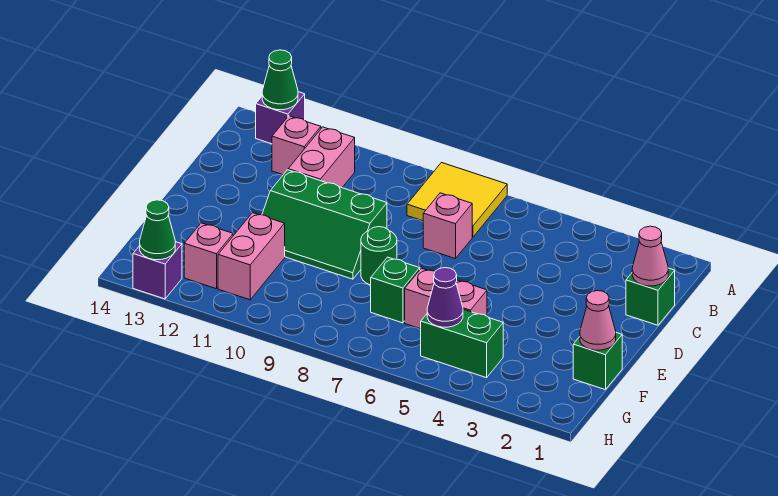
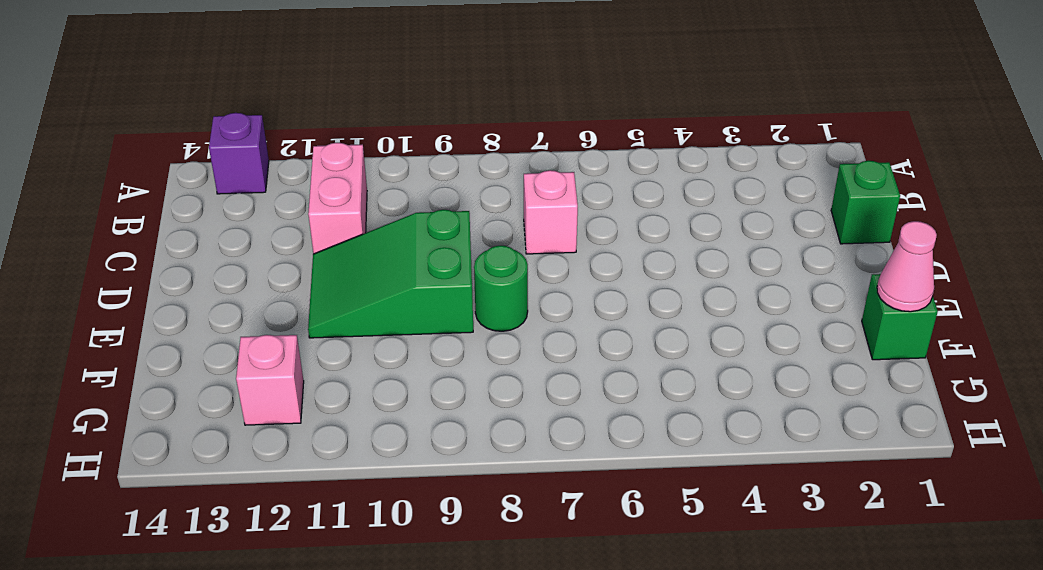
green slope D9:E11 level 1 top 9 -> green slope D9:E11 level 1 top D
none -> yellow tile A7:B8 level 1
none -> pink brick B12 level 1
none -> pink brick F5:F6 level 1

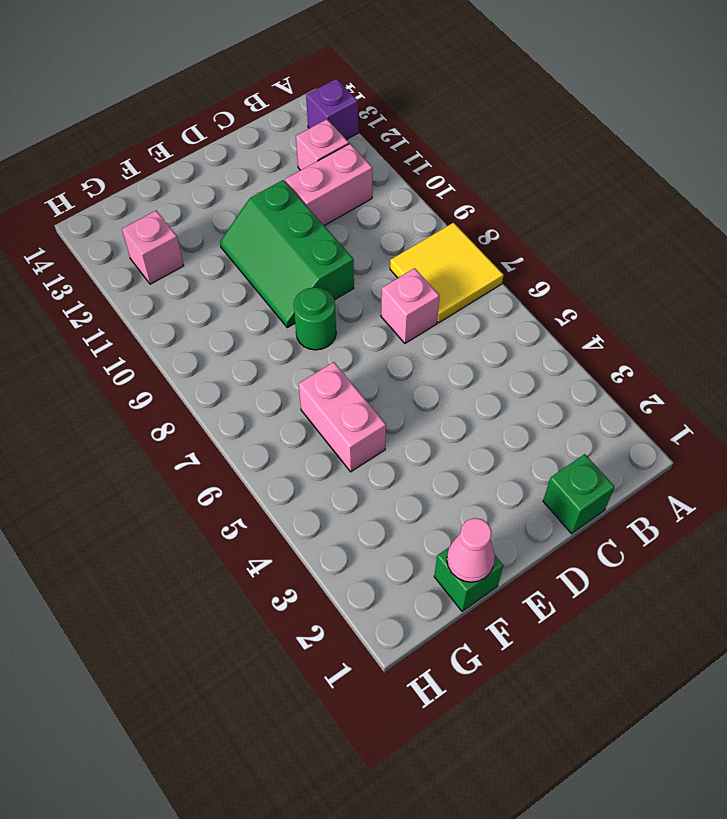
none -> green brick F7 level 1
none -> pink brick F11:G11 level 1
none -> green brick G4:G5 level 1

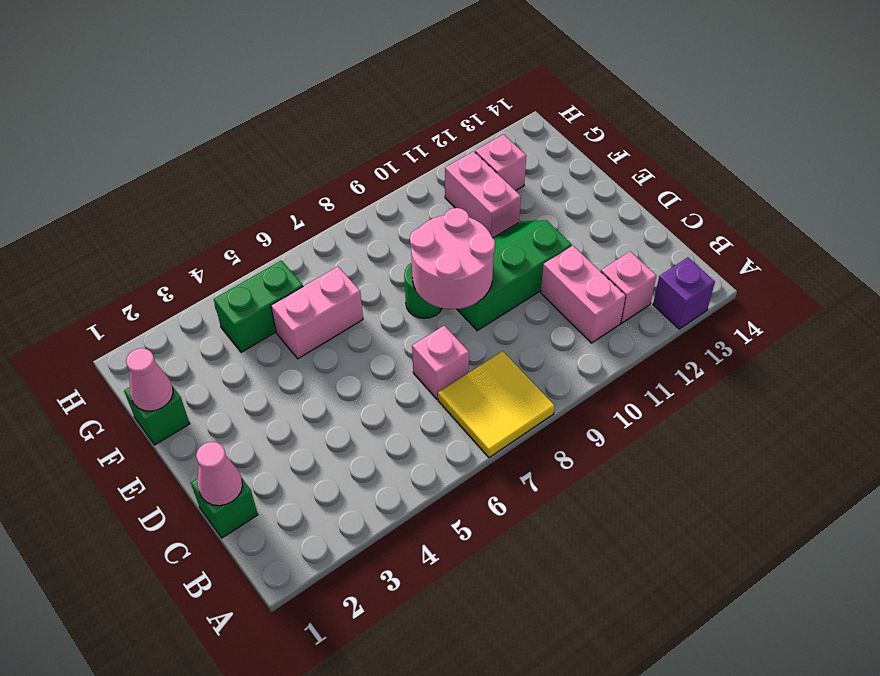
pink round brick D8:E9 level 2 -> none
none -> green brick F7 level 1
none -> purple brick H13 level 1
none -> green cone A13 level 2

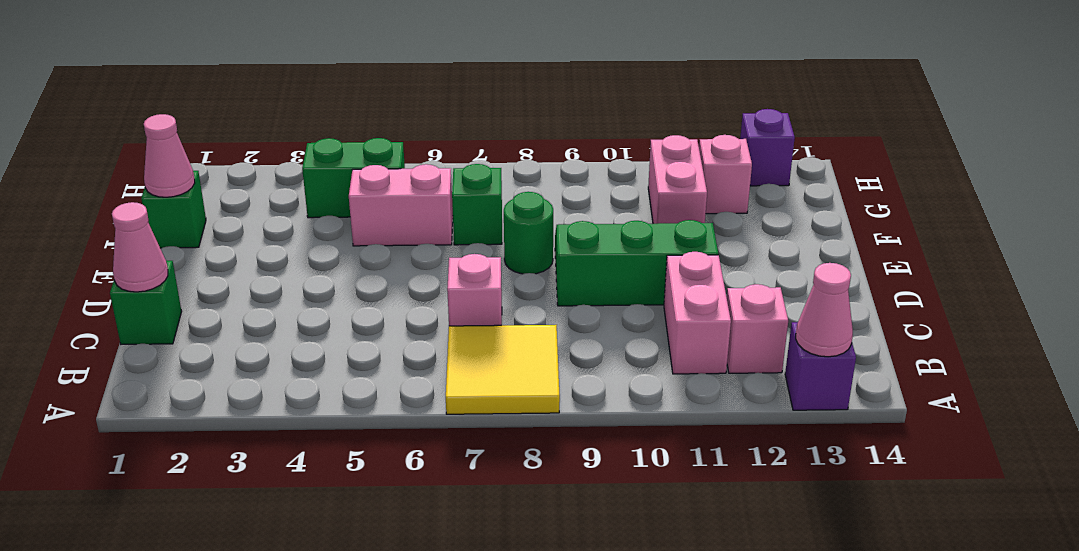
pink cone A13 level 2 -> green cone A13 level 2
none -> purple cone G5 level 2
none -> green cone H13 level 2

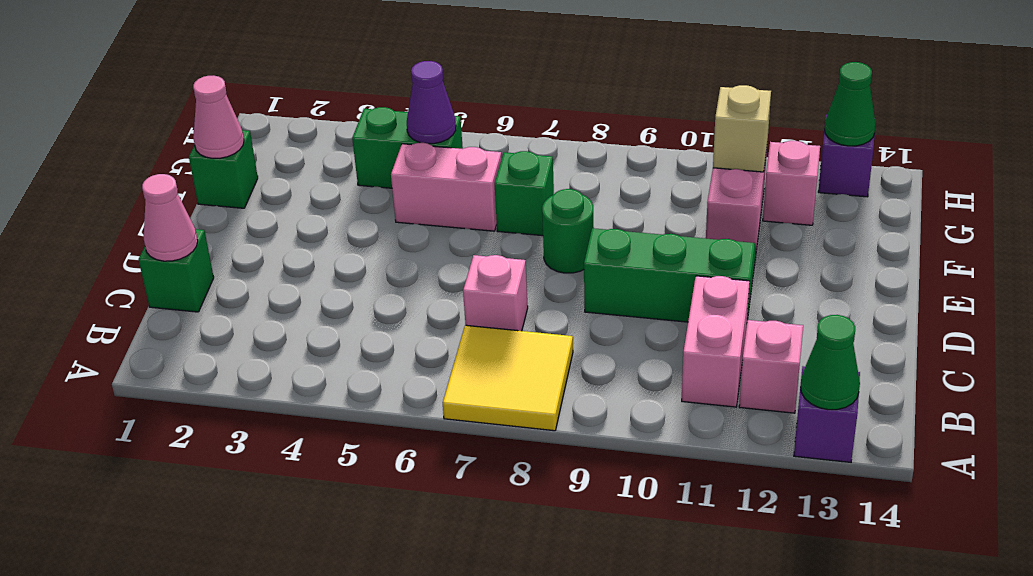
tan brick G11 level 2 -> none

